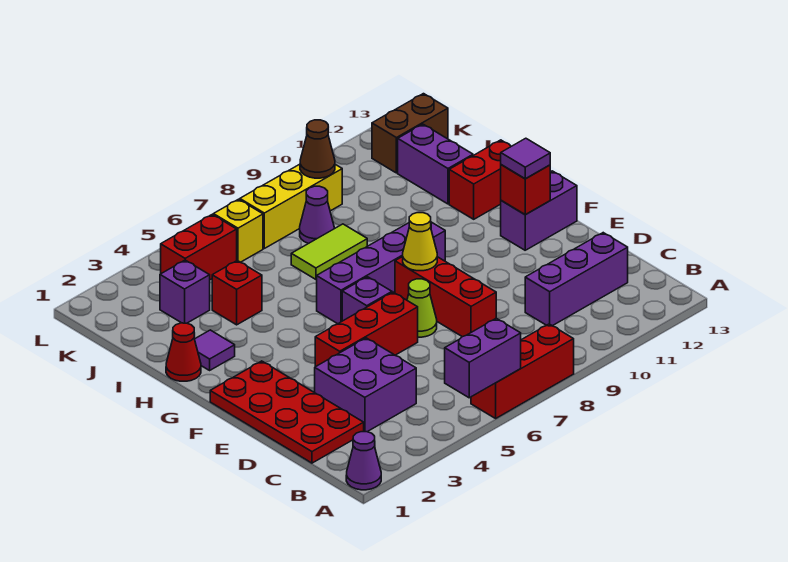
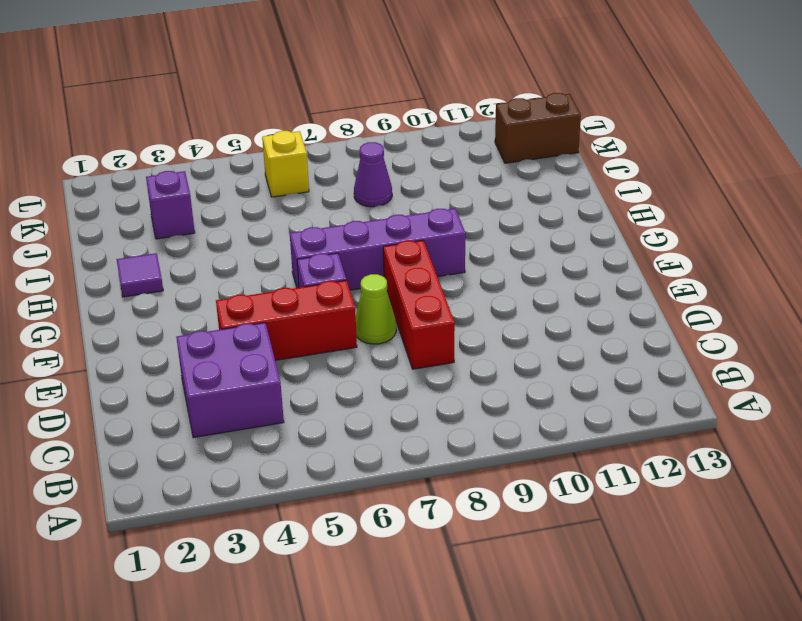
none -> purple cone A1 level 1
none -> red brick A6:A8 level 1
none -> red plate C1:F2 level 1

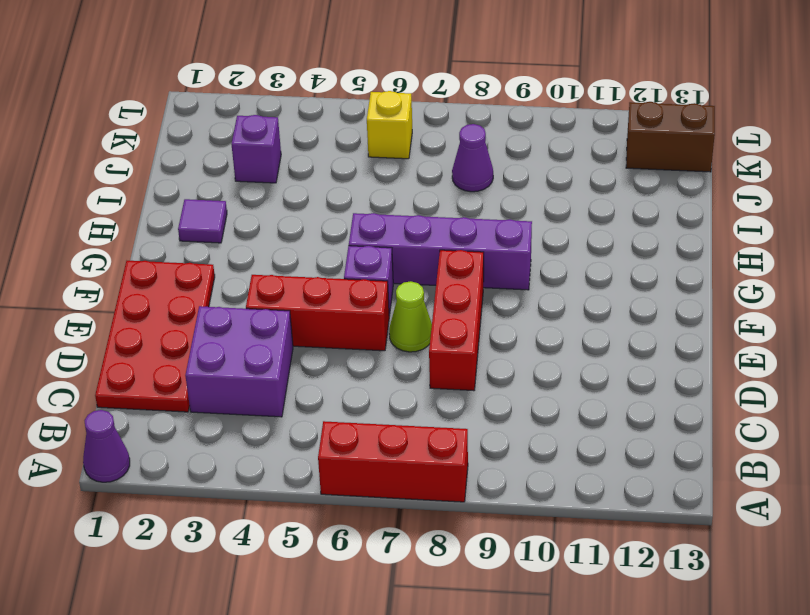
none -> purple brick C10:C12 level 1
none -> purple brick F12:F13 level 1
none -> red cone H1 level 1

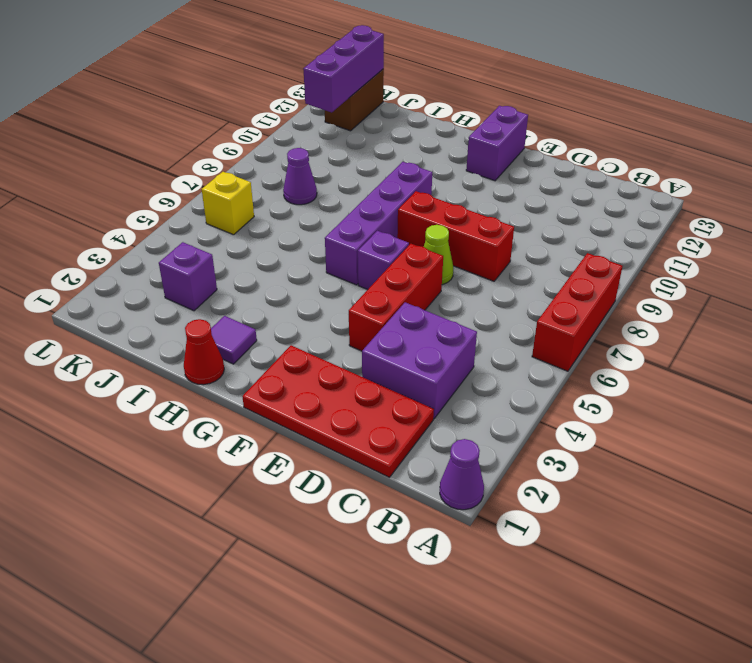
purple brick K11:K13 level 2 -> purple brick C10:C12 level 1
none -> red brick H12:H13 level 1
none -> red brick I4 level 1
none -> lime tile I7:I8 level 1

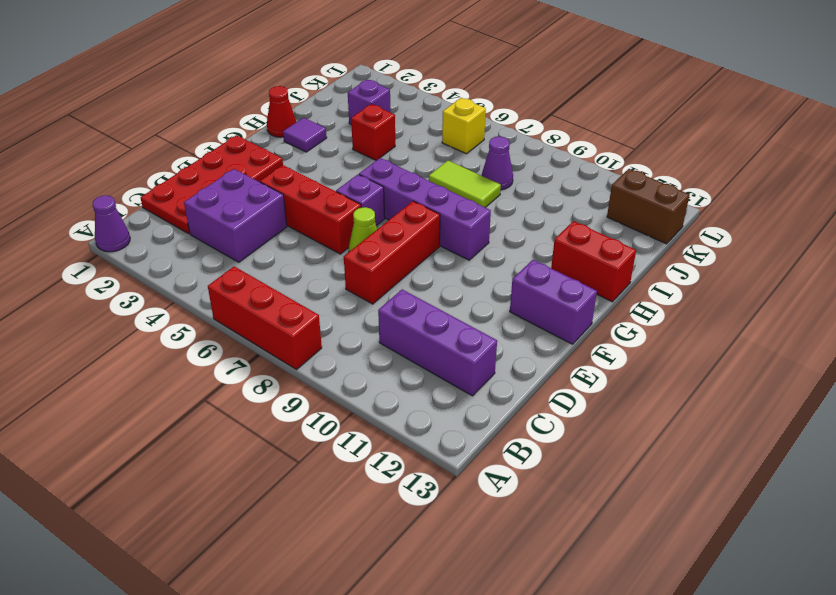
none -> purple brick I12:J12 level 1
none -> red brick K4:K5 level 1
none -> yellow brick K7:K9 level 1

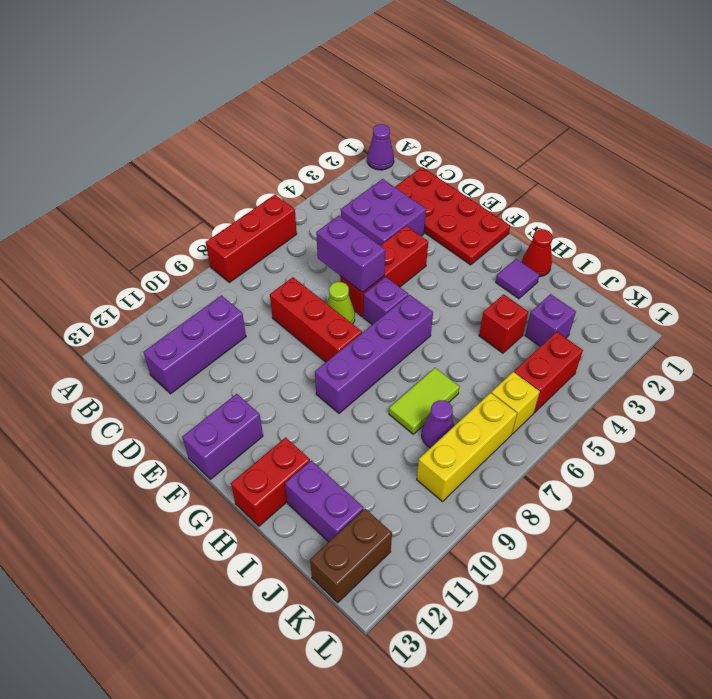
purple brick D6:E6 level 2 -> purple brick A5:A6 level 2
none -> yellow cone F8 level 2
none -> red brick F12 level 2
none -> brown cone K9 level 2

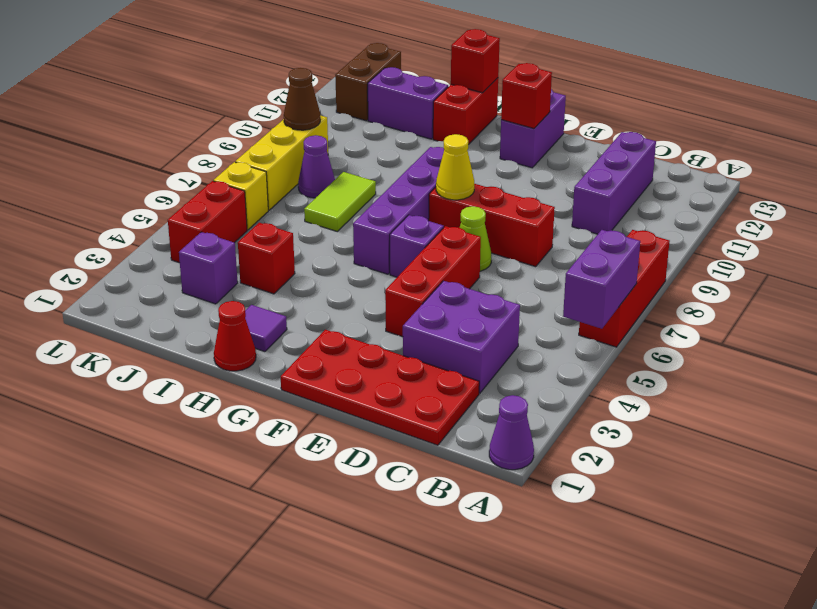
red brick H13 level 2 -> none
none -> purple tile F12 level 3

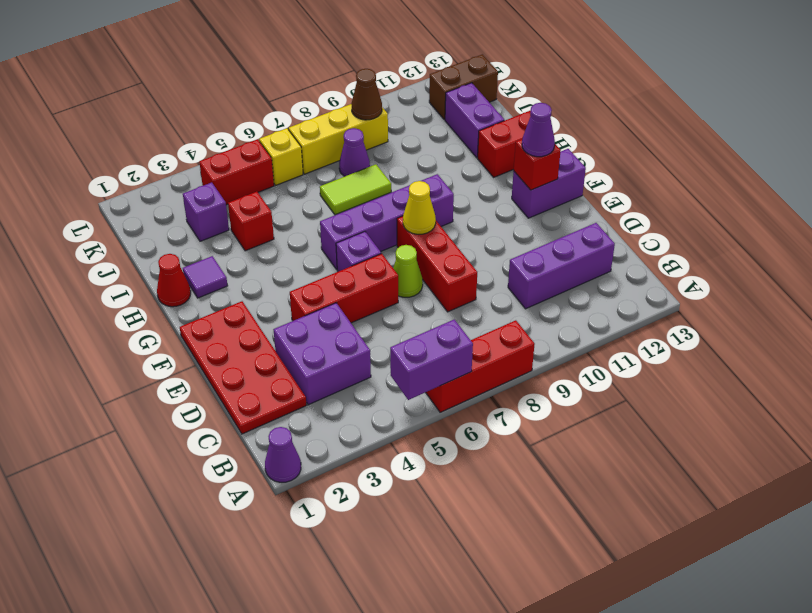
purple cone F12 level 3 -> purple tile F12 level 3

